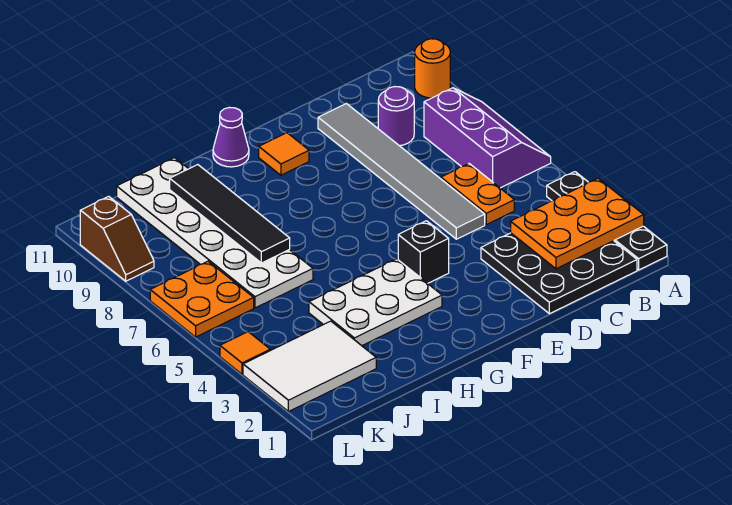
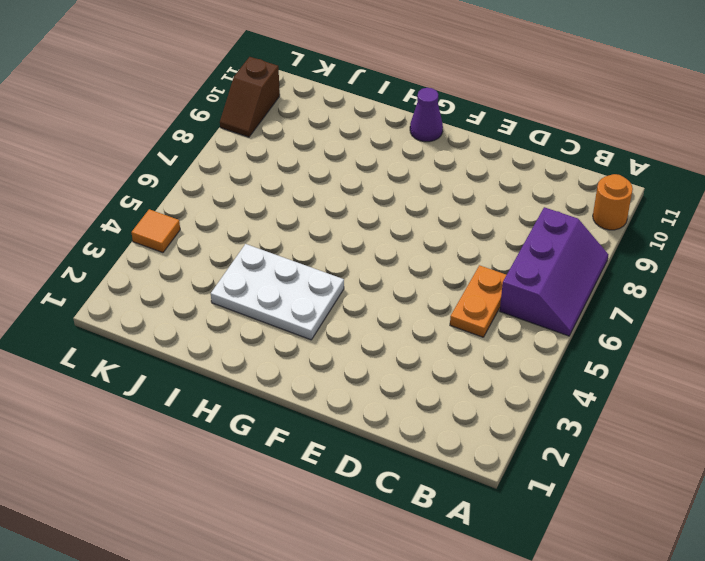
none -> black plate A1:A4 level 1
none -> black plate B1:D3 level 1
none -> purple round brick C9 level 1

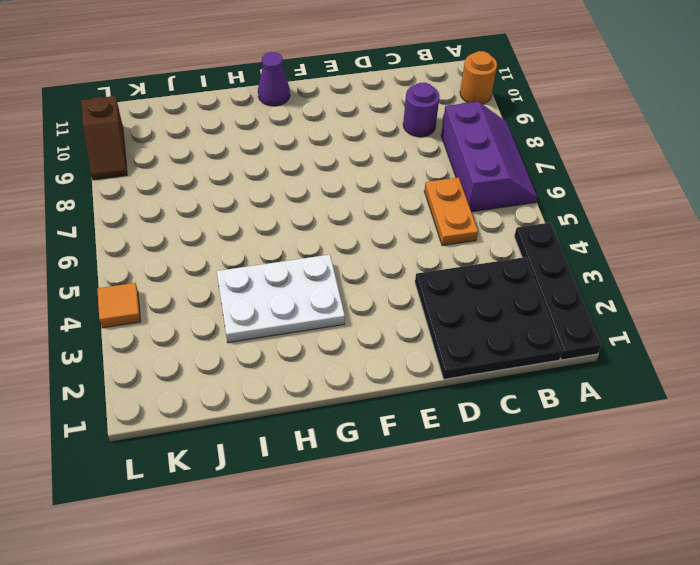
none -> grey tile D5:D10 level 1
none -> black brick F4 level 1
none -> orange tile F10 level 1

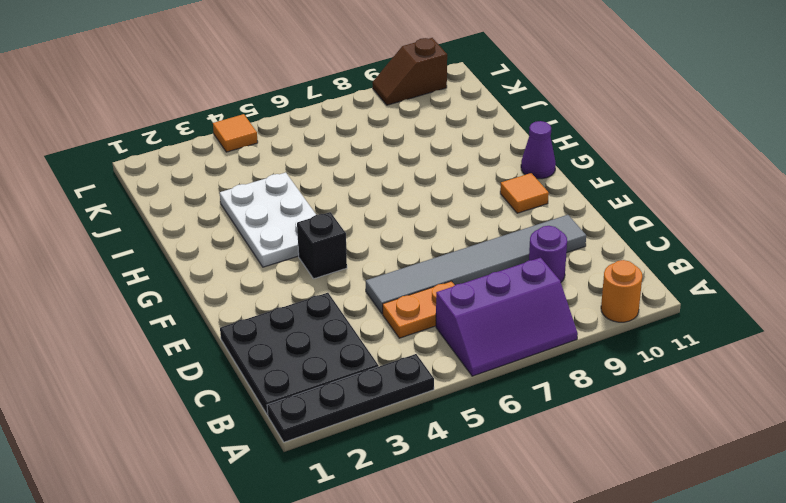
none -> white plate I6:J11 level 1
none -> white tile J2:L3 level 1
none -> orange plate K6:L7 level 1

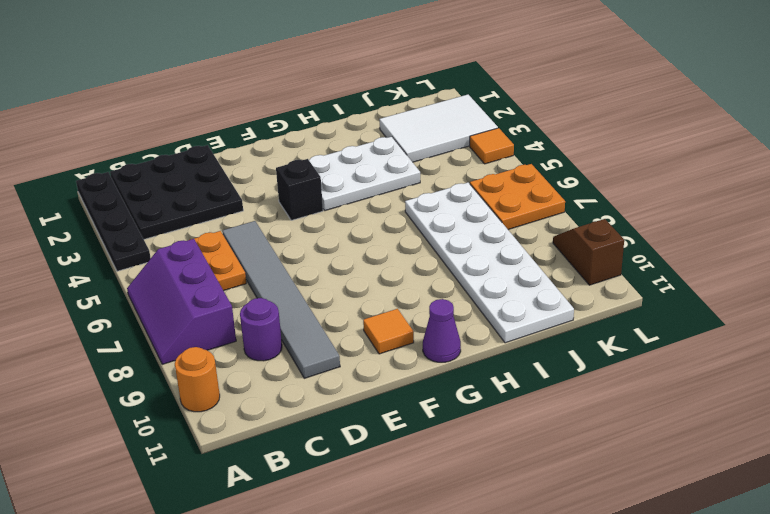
none -> orange plate A2:C3 level 2
none -> black tile I7:I10 level 2

